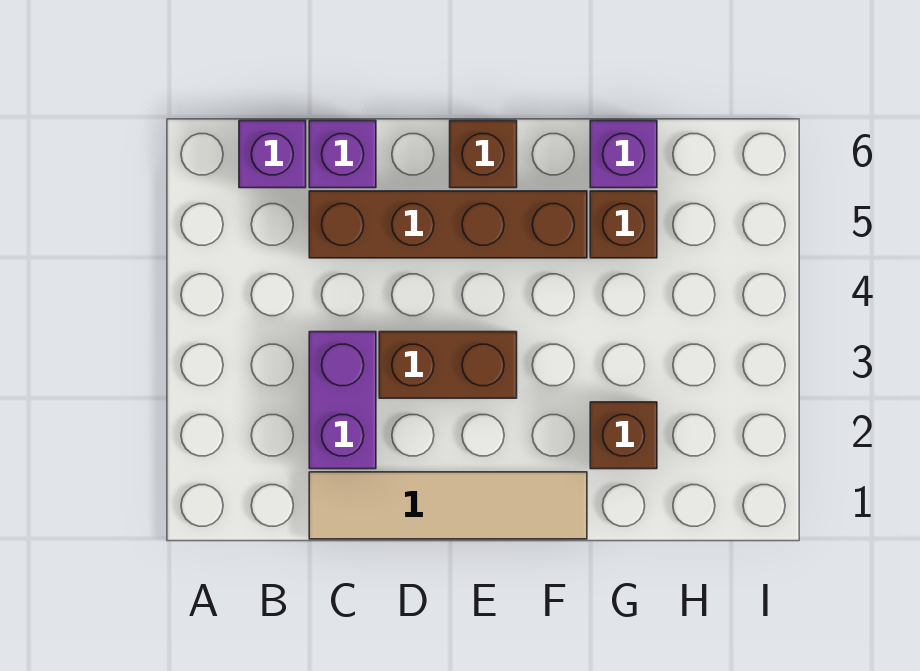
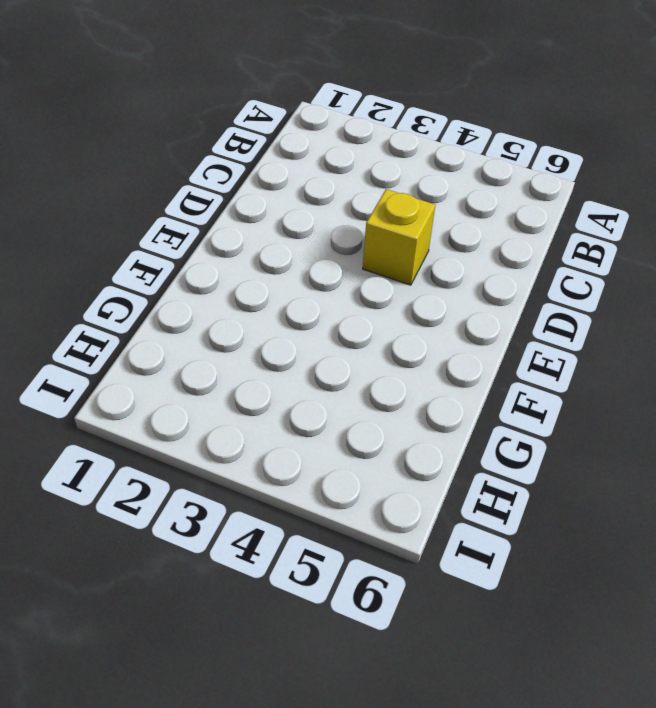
yellow brick D4 level 1 -> none
none -> purple brick B6 level 1
none -> tan tile C1:F1 level 1

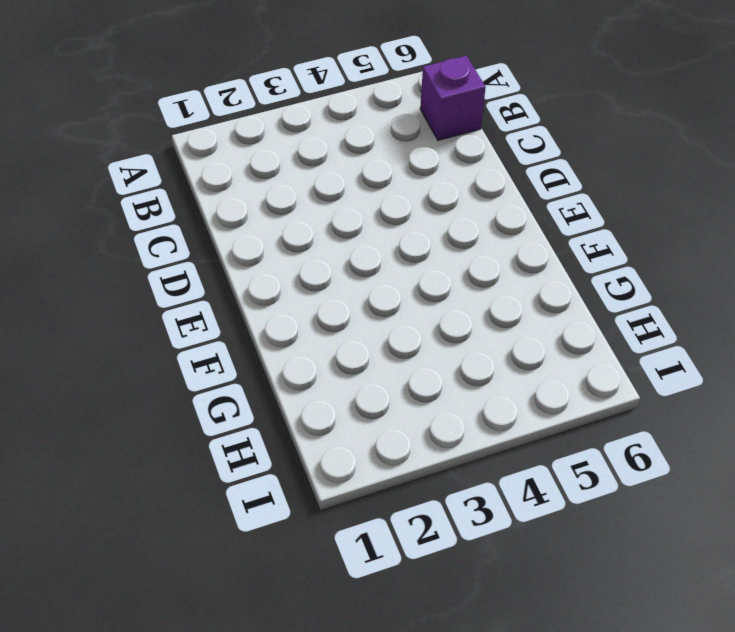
none -> tan tile C1:F1 level 1
none -> purple brick C2:C3 level 1

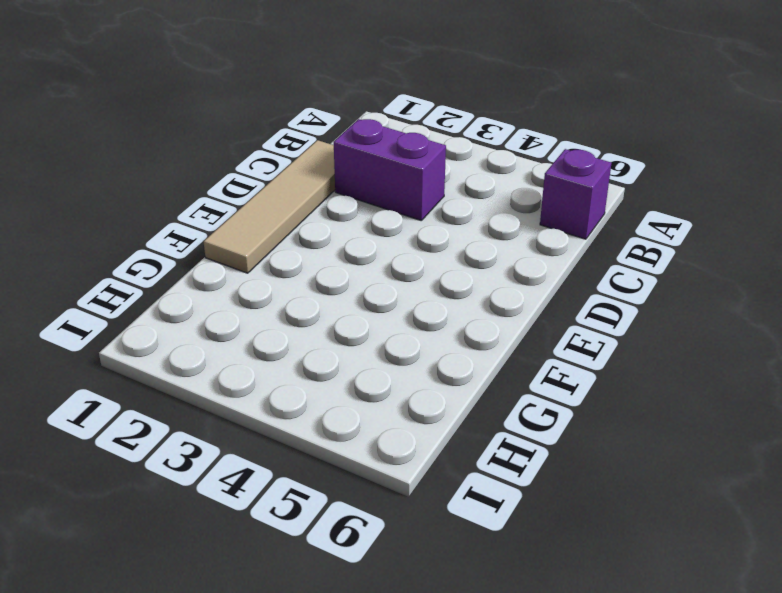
none -> brown brick C5:F5 level 1
none -> purple brick C6 level 1

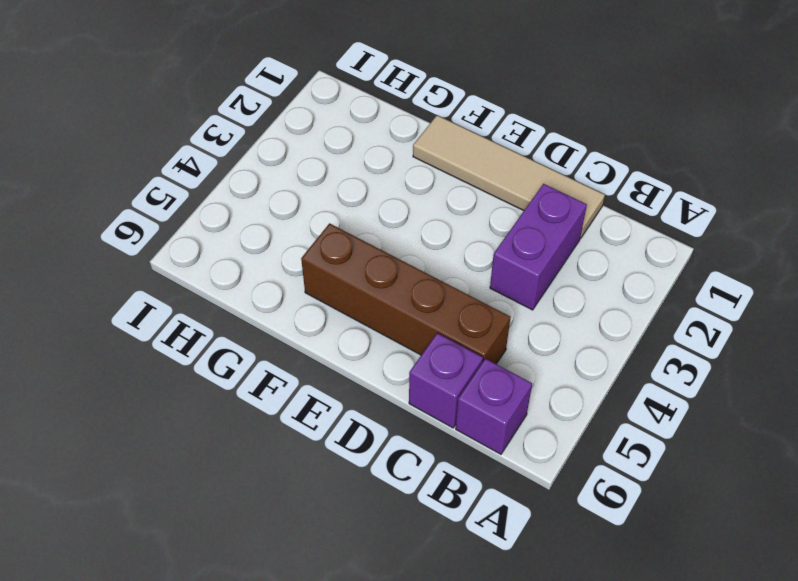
none -> brown brick D3:E3 level 1
none -> brown brick E6 level 1

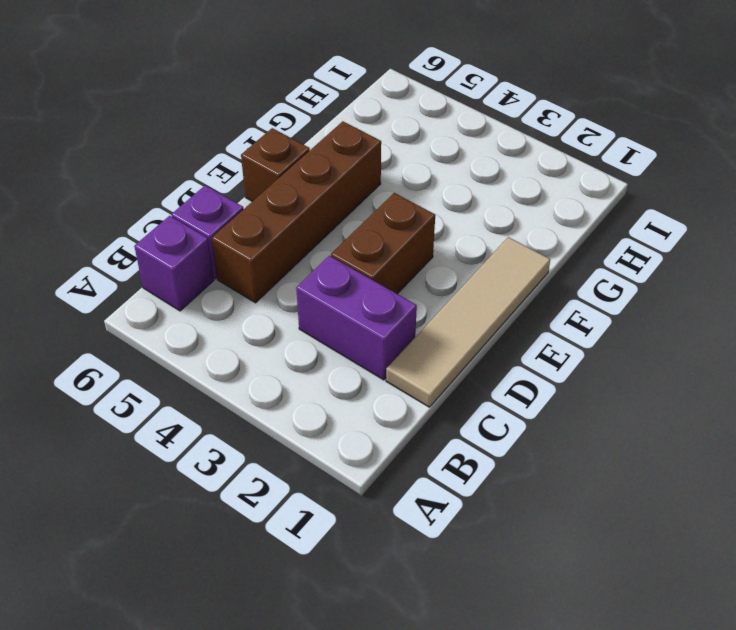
none -> brown brick G2 level 1
none -> brown brick G5 level 1

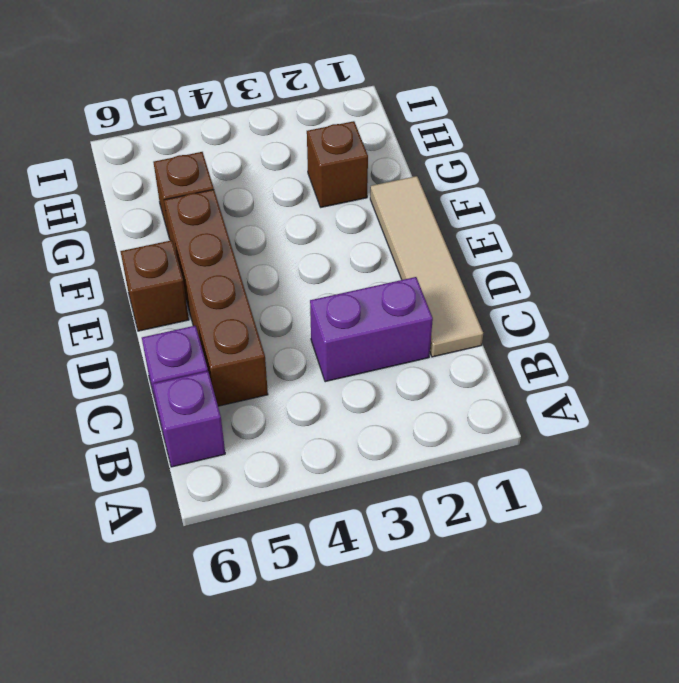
none -> brown brick D3:E3 level 1
none -> purple brick G6 level 1

